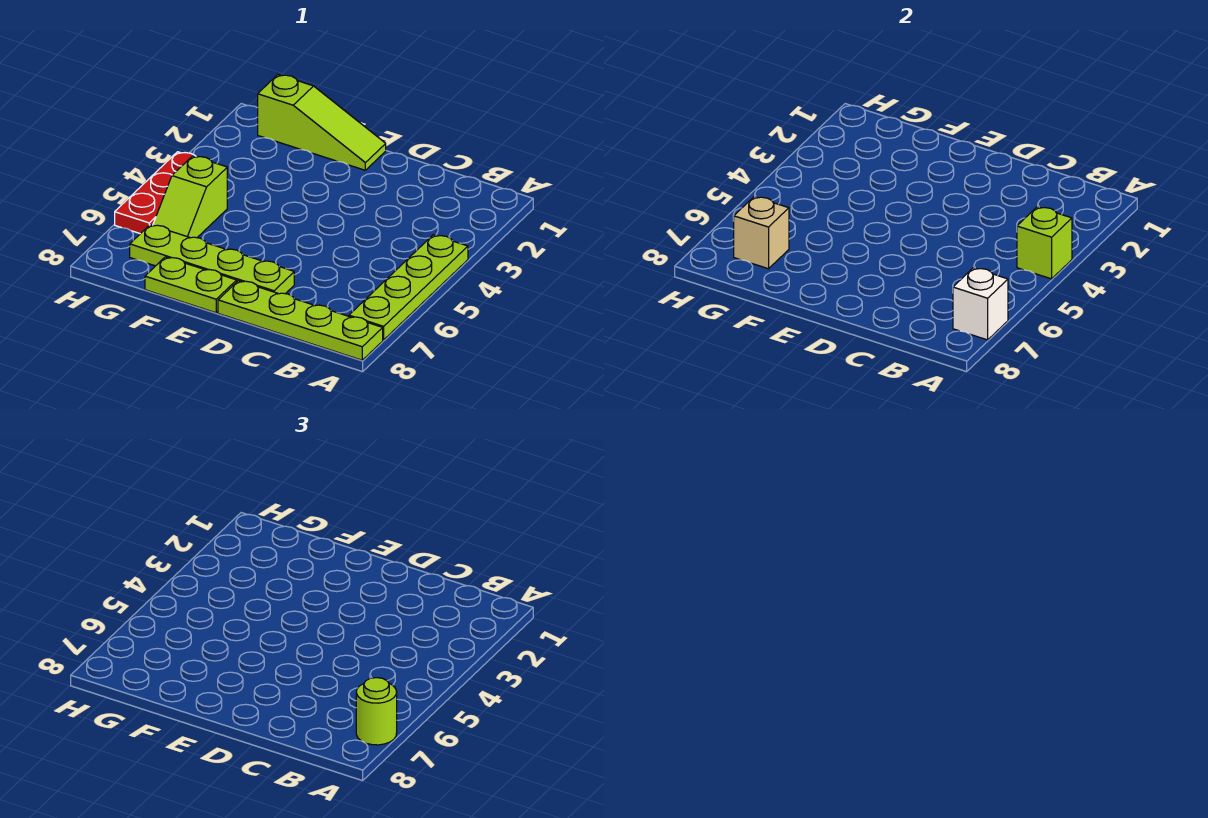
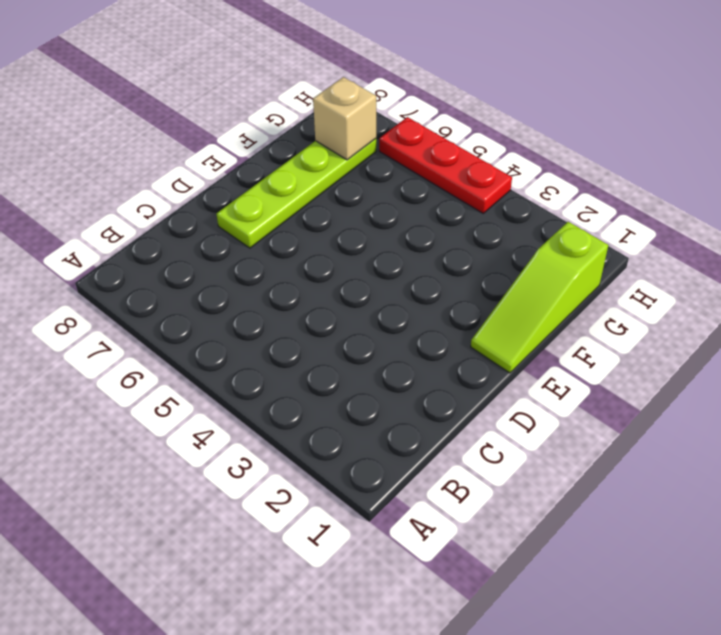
none -> lime plate A4:A7 level 1
none -> lime plate A8:D8 level 1

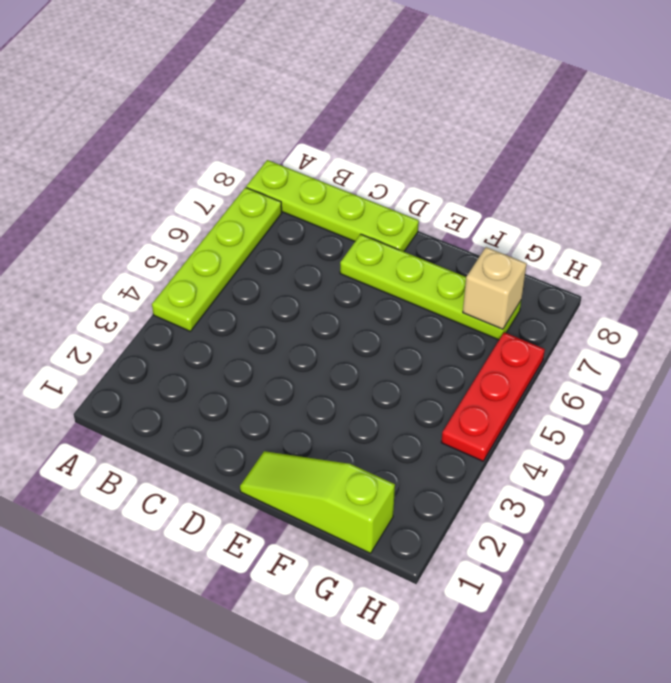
none -> lime plate E8:F8 level 1
none -> lime slope G5:G6 level 1 top 5

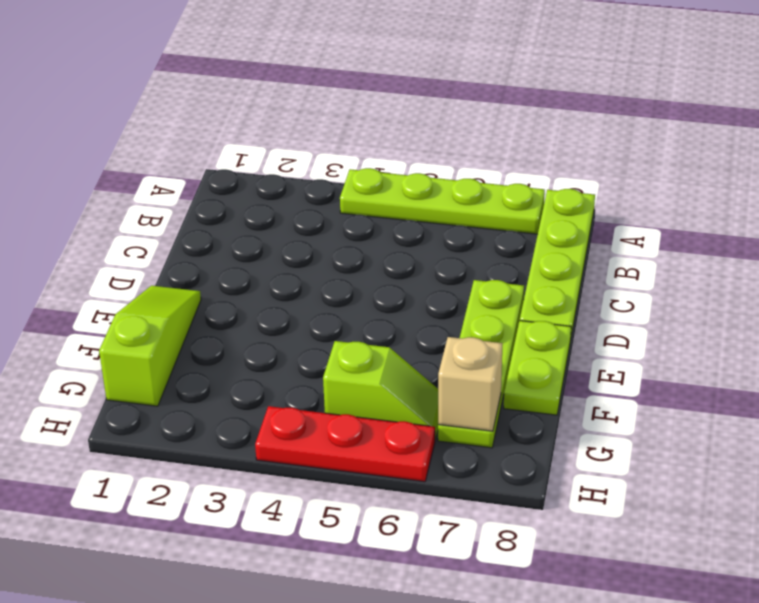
none -> lime brick A4 level 2
none -> white brick A7 level 2

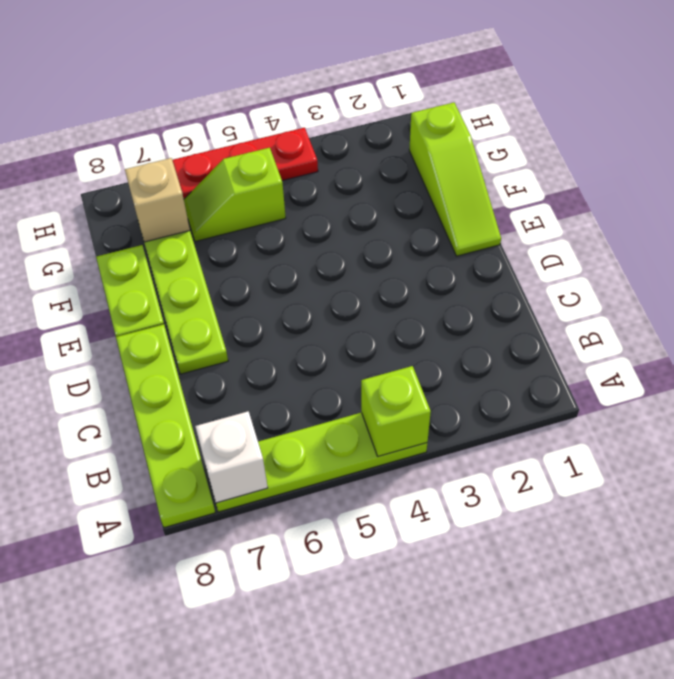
none -> lime round brick A7 level 3

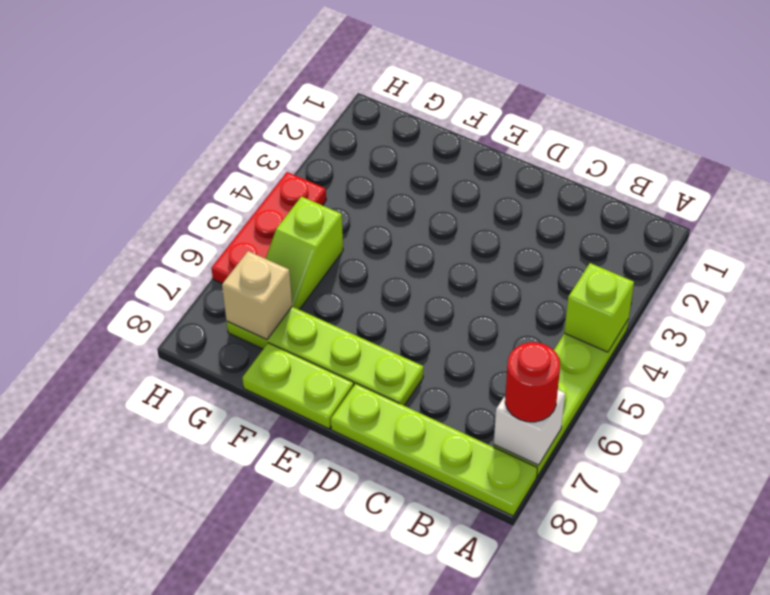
red round brick A7 level 3 -> lime round brick A7 level 3
none -> lime slope E1:G1 level 1 top G

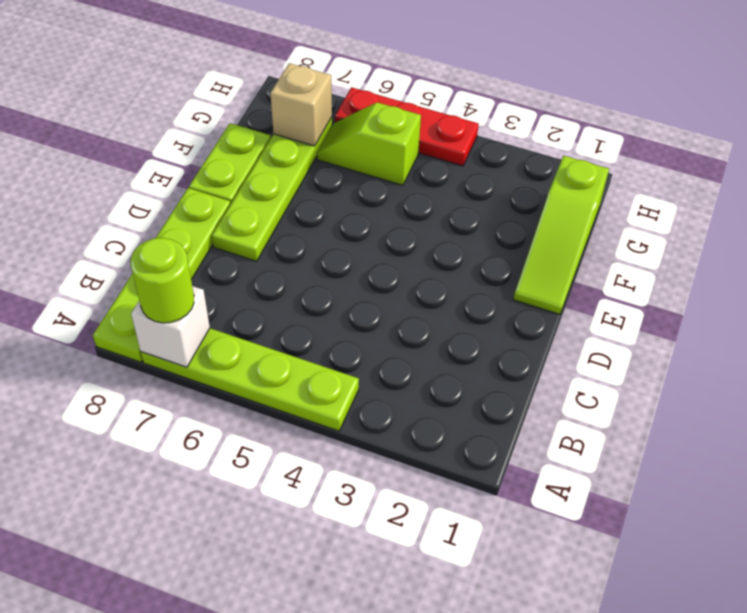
none -> lime brick A4 level 2

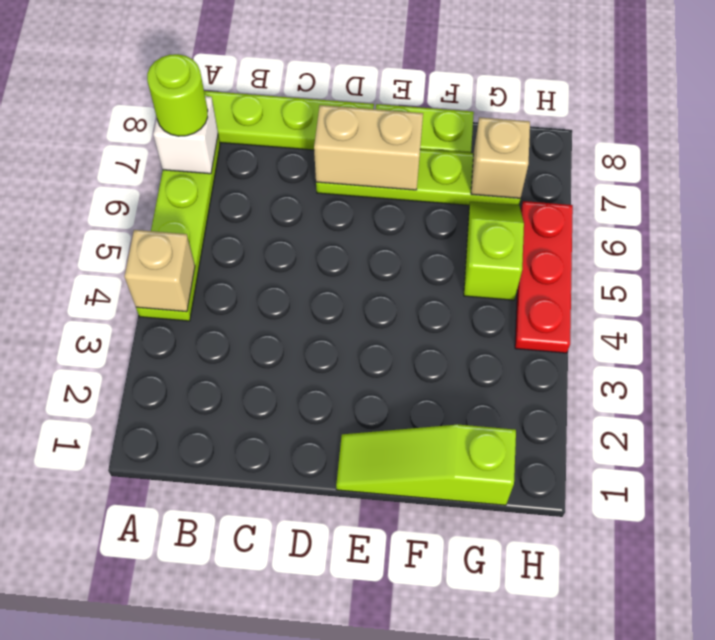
tan brick A4 level 2 -> lime brick A4 level 2
tan brick D7:E7 level 2 -> none

